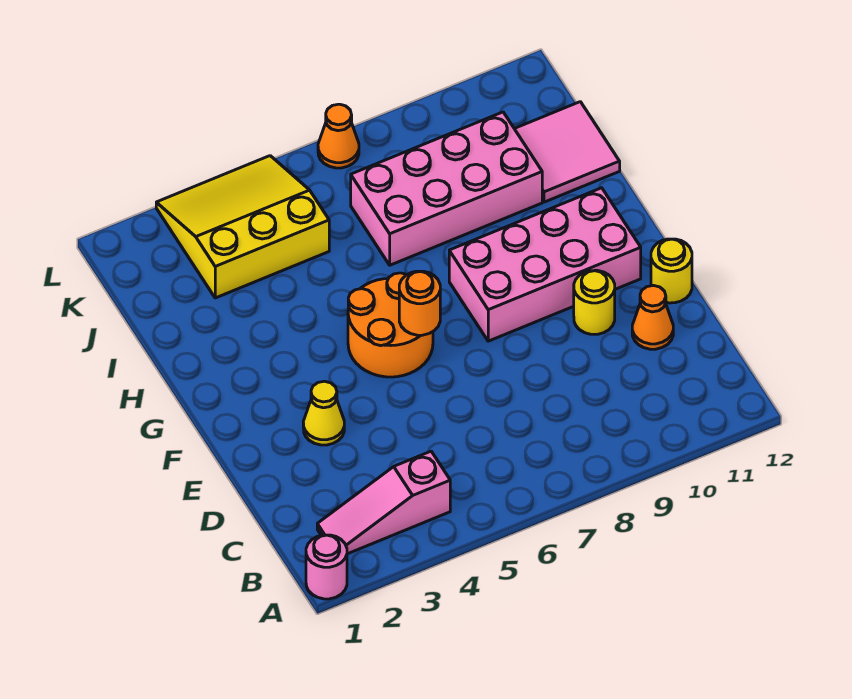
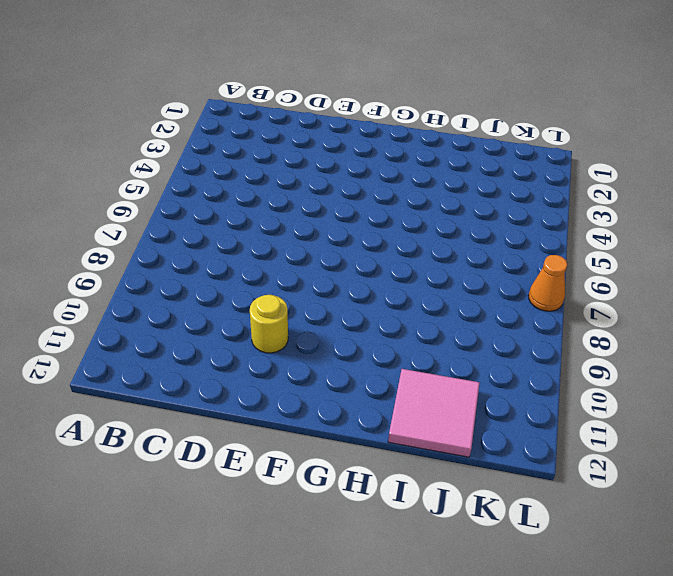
none -> pink round brick A1 level 1
none -> pink slope B2:B4 level 1 top 4
none -> orange cone D11 level 1

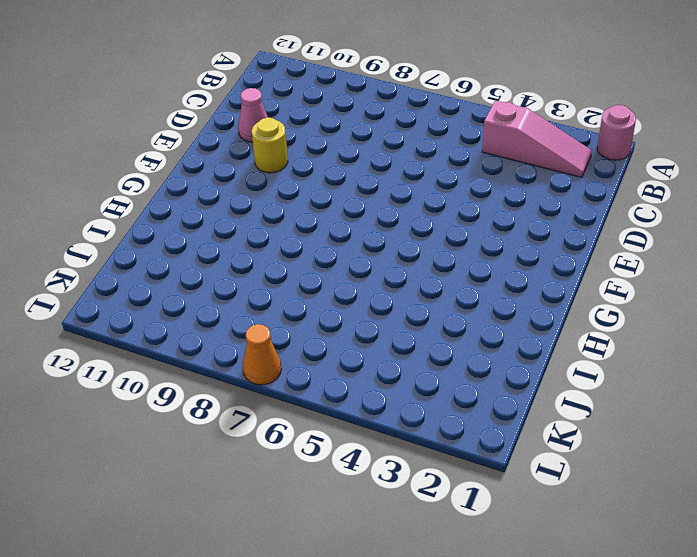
pink cone D11 level 1 -> orange cone D11 level 1
none -> yellow cone E3 level 1
none -> yellow round brick E12 level 1
none -> orange round brick F5:G6 level 1

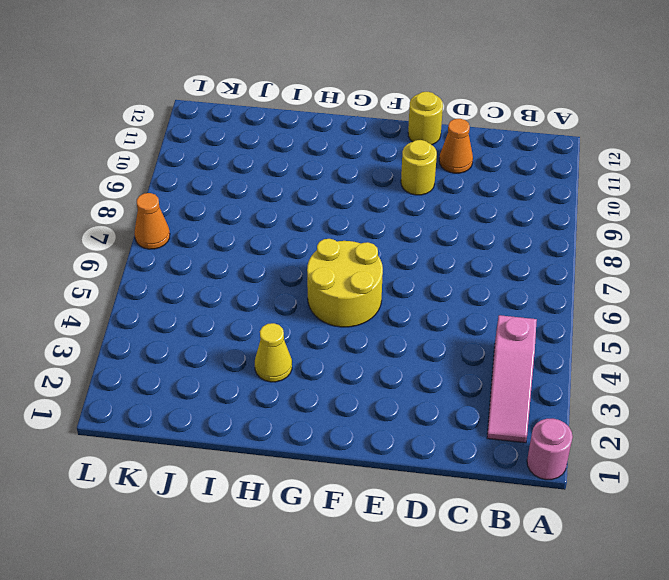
yellow round brick F5:G6 level 1 -> orange round brick F5:G6 level 1
yellow cone H3 level 1 -> yellow cone E3 level 1
none -> pink brick F8:G11 level 1
none -> pink brick I7:J10 level 1
none -> pink tile I11:J12 level 1

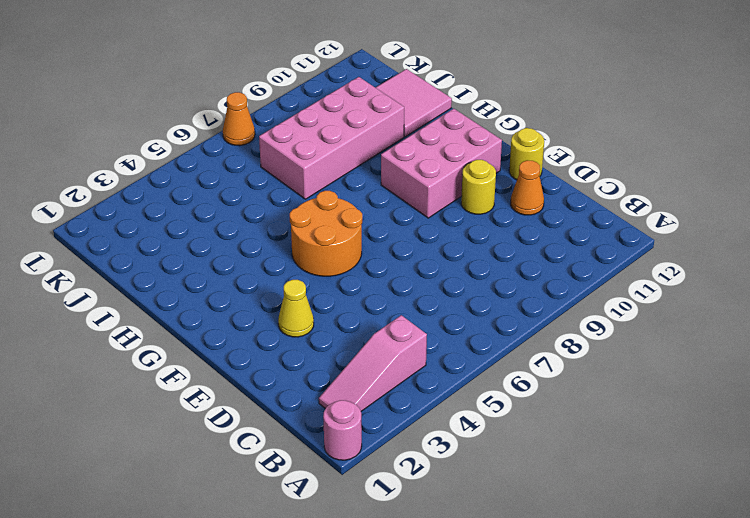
pink brick F9:G11 level 1 -> pink brick F8:G11 level 1
none -> yellow slope J3:L5 level 1 top J
none -> orange round brick F6 level 2

